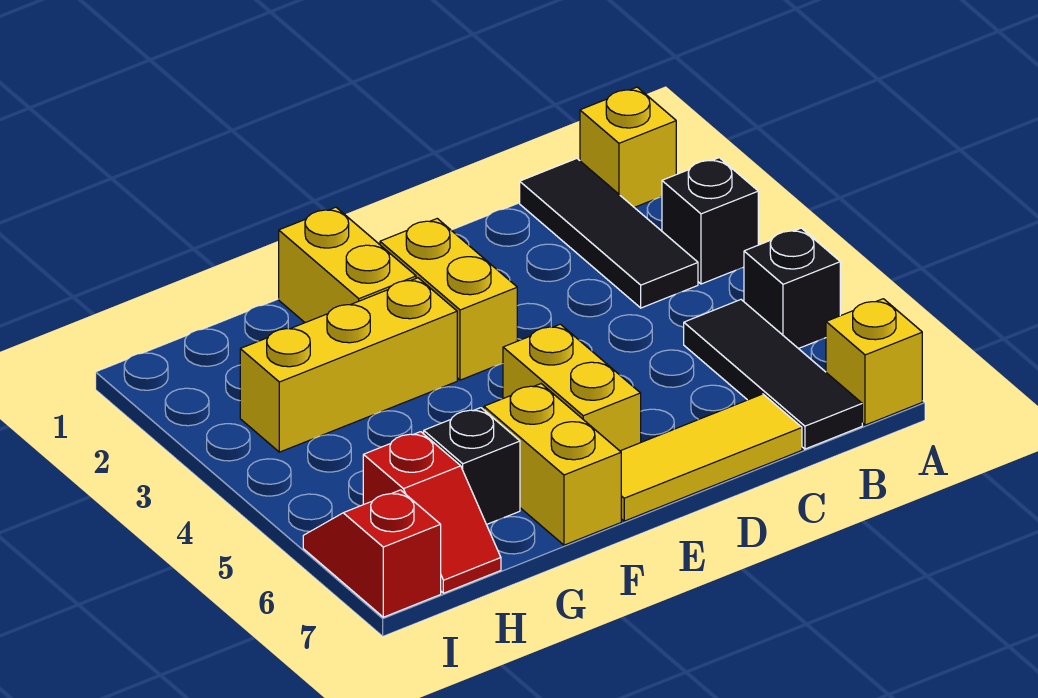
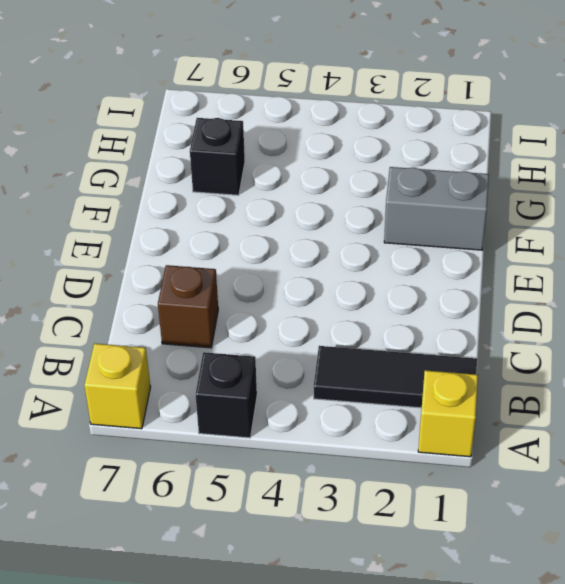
brown brick C6 level 1 -> none
grey brick F1:F2 level 1 -> yellow brick F1:F2 level 1
none -> black brick A3 level 1
none -> black tile B5:B7 level 1
none -> yellow tile C7:E7 level 1

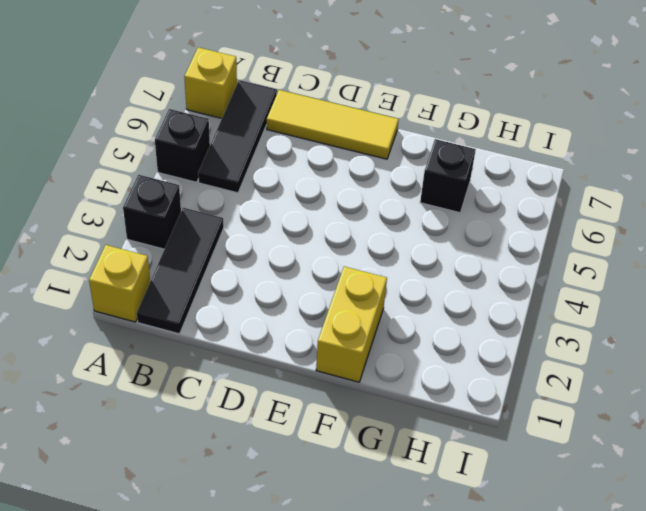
none -> yellow brick E2:E3 level 1
none -> yellow brick E5:E6 level 1
none -> yellow brick F3:H3 level 1

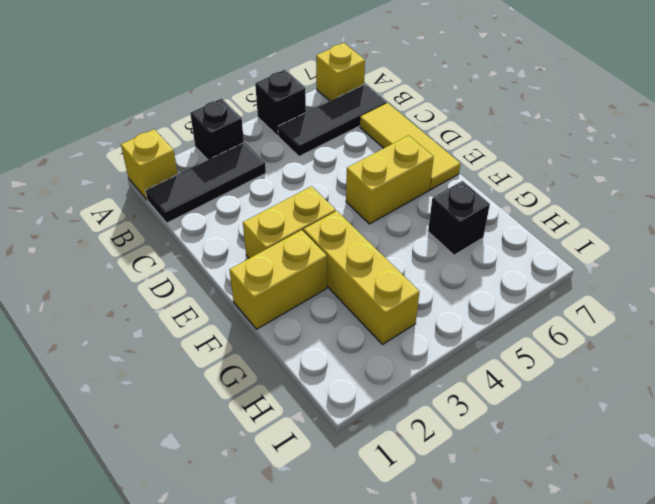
none -> yellow brick F6:F7 level 1
none -> red slope H6:H7 level 1 top 6
none -> red slope I6:I7 level 1 top 7

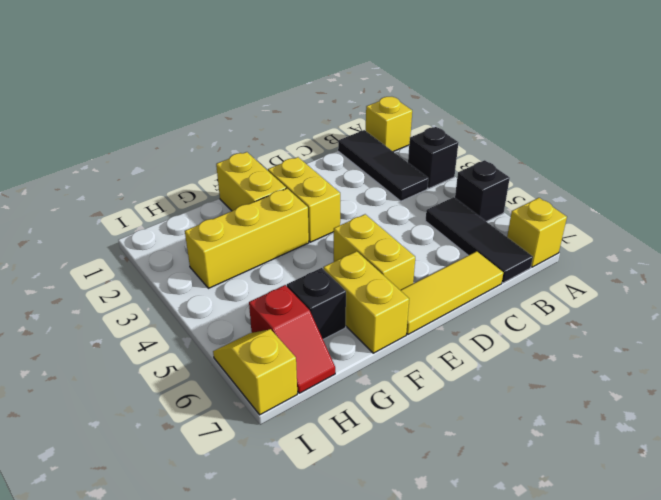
yellow slope I6:I7 level 1 top 7 -> red slope I6:I7 level 1 top 7

